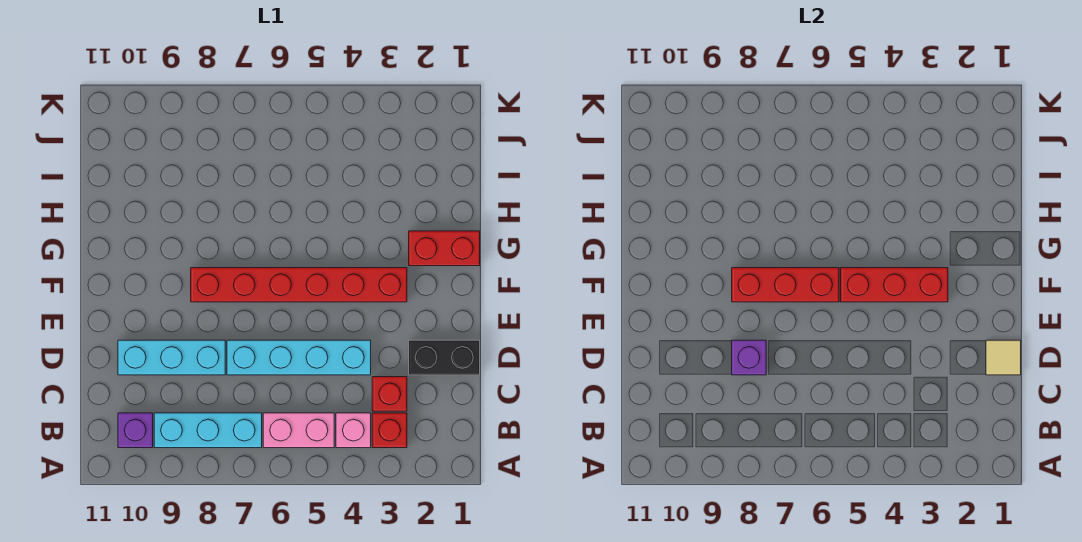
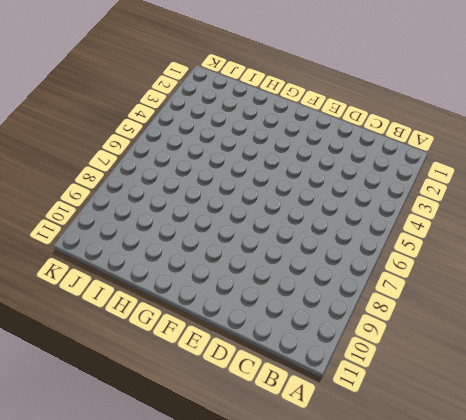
none -> red brick B3 level 1
none -> pink brick B4 level 1
none -> pink brick B5:B6 level 1

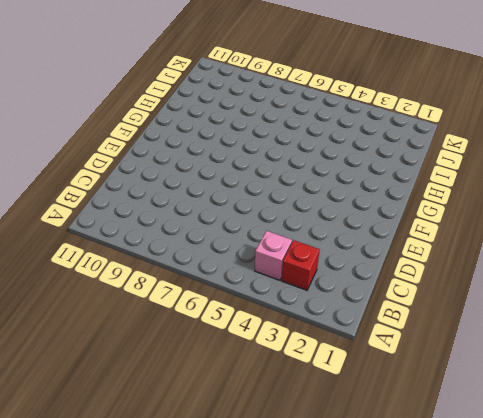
none -> pink brick B5:B6 level 1
none -> cyan brick B7:B9 level 1
none -> purple brick B10 level 1

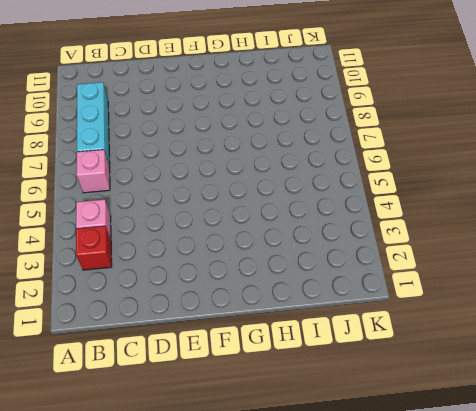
pink brick B6 level 1 -> pink brick B5:B6 level 1
none -> purple brick B10 level 1
none -> red brick C3 level 1
none -> black brick D1:D2 level 1

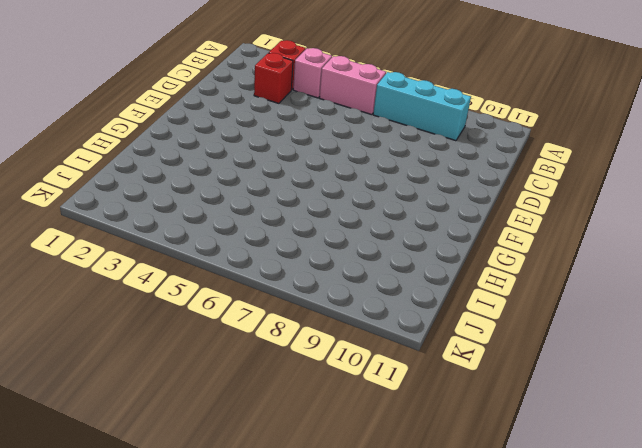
none -> purple brick B10 level 1
none -> black brick D1:D2 level 1
none -> cyan brick D4:D7 level 1

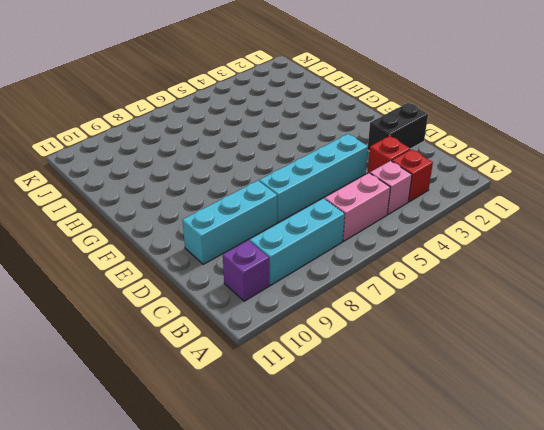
none -> red brick F3:F8 level 1
none -> red brick G1:G2 level 1
none -> tan tile D1 level 2

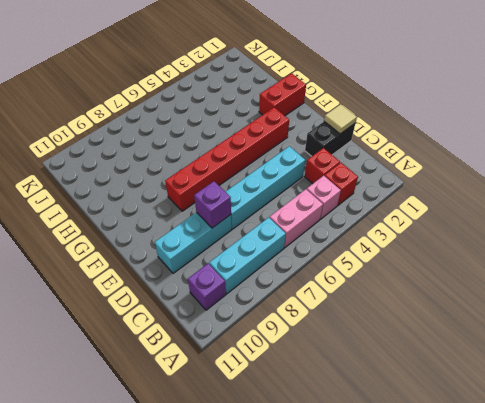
none -> red brick F3:F5 level 2
none -> red brick F6:F8 level 2

